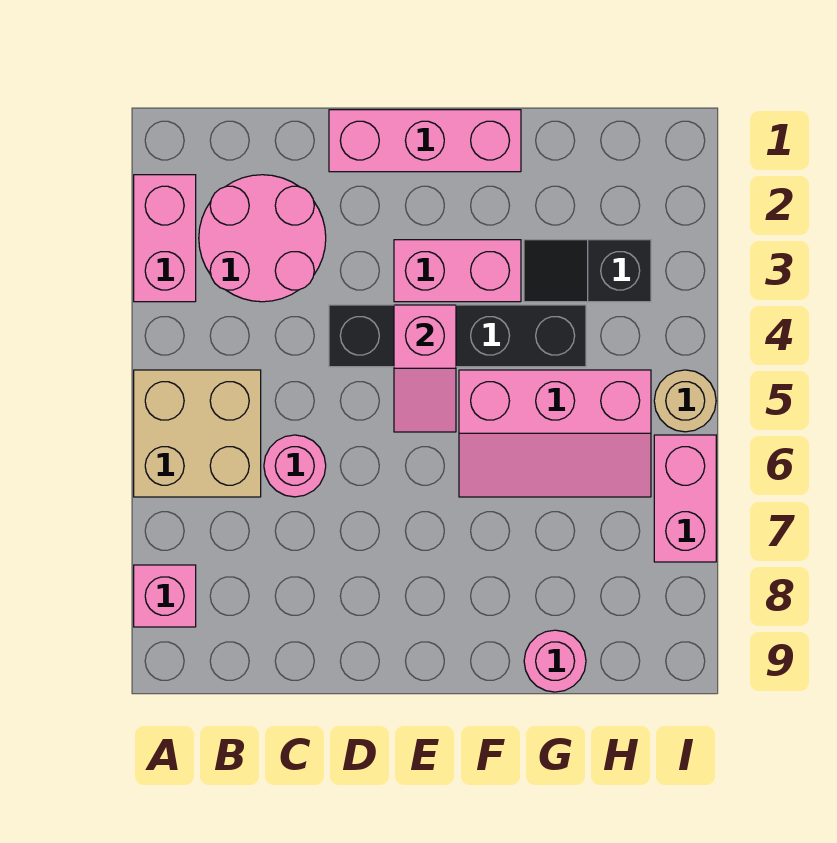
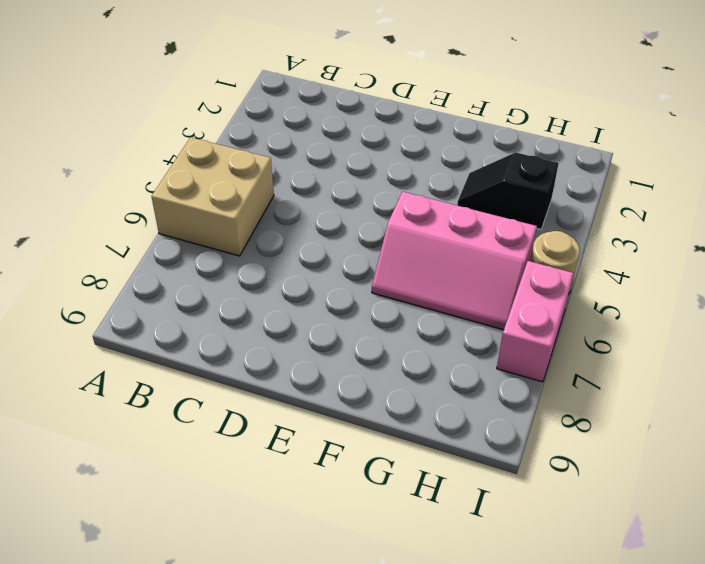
none -> pink brick A2:A3 level 1
none -> pink brick A8 level 1
none -> pink round brick B2:C3 level 1

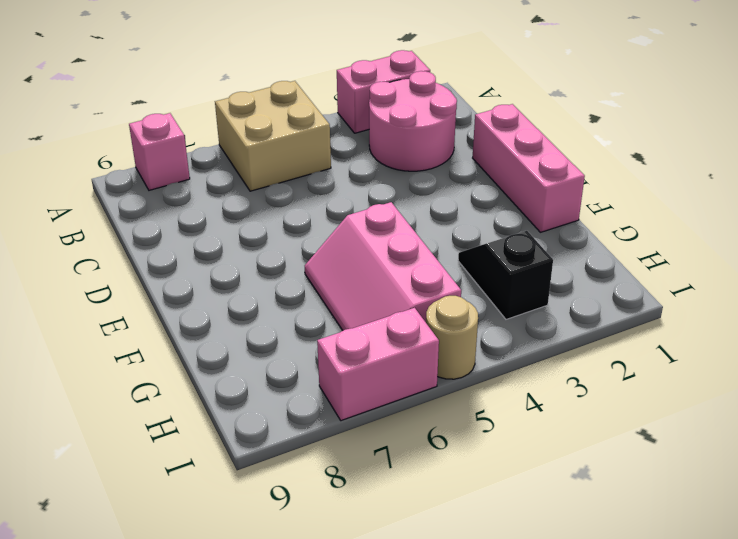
none -> pink round brick C6 level 1
none -> black brick D4:G4 level 1
none -> pink brick E3:F3 level 1

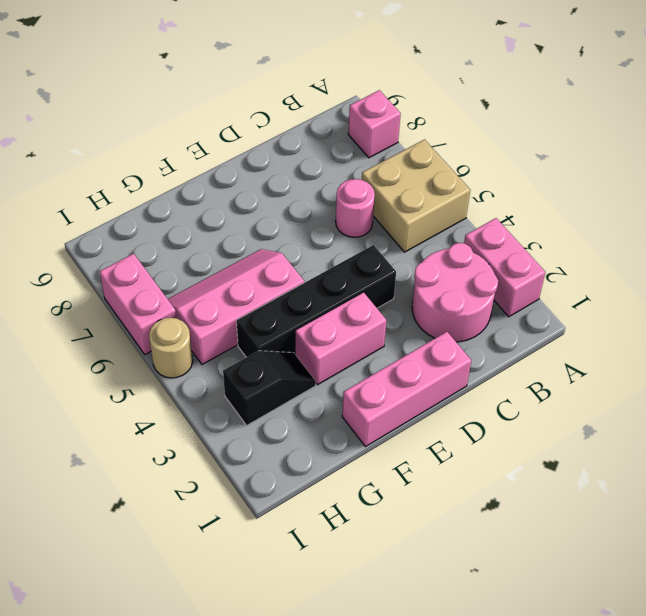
none -> pink round brick G9 level 1
none -> pink slope E4:E5 level 2 top 4

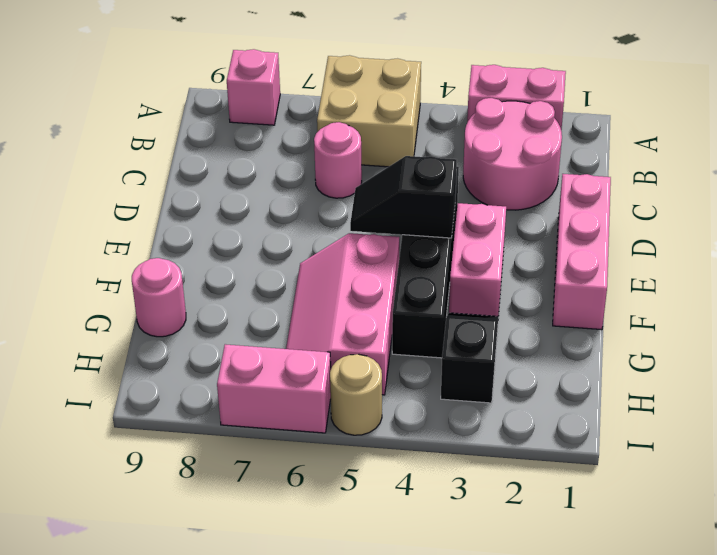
black slope E4:E5 level 2 top 4 -> pink slope E4:E5 level 2 top 4

